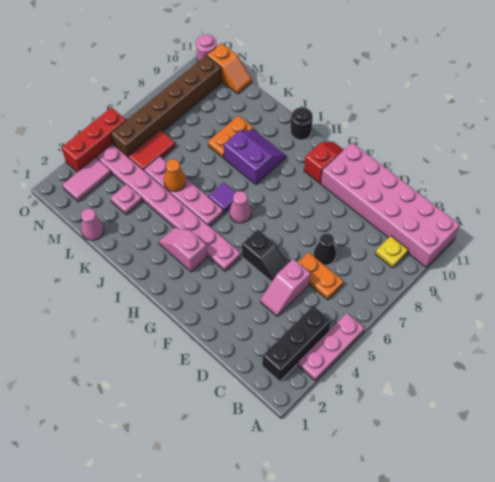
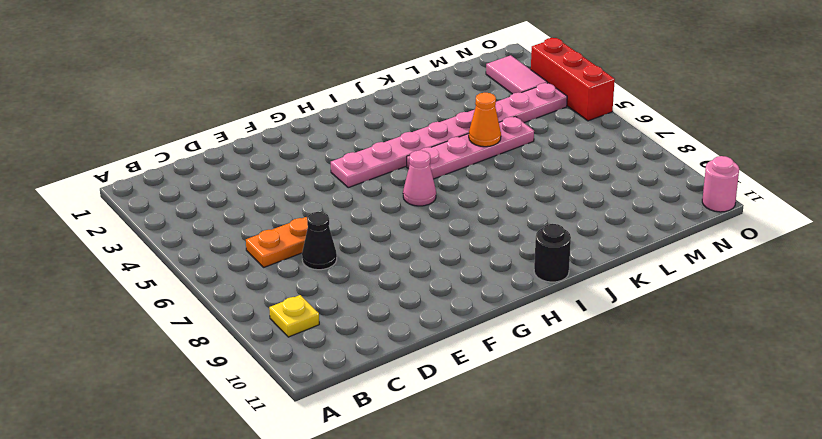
none -> pink plate A3:A5 level 1
none -> pink brick A10:F11 level 1
none -> black brick B2:B4 level 1

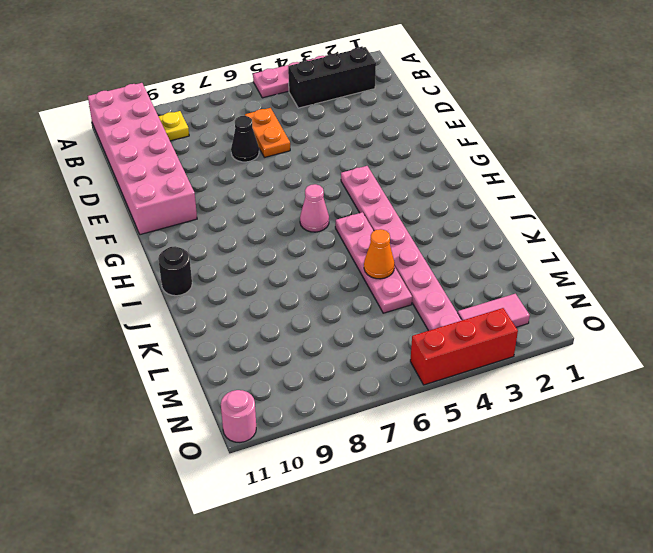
none -> pink slope D4:D5 level 1 top 5
none -> black slope E5:F5 level 1 top F
none -> red slope G10:G11 level 1 top 10

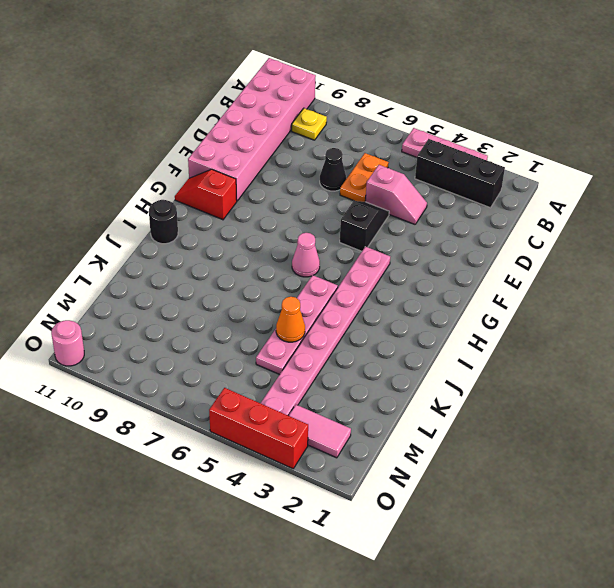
none -> pink slope H3:I3 level 1 top H
none -> purple tile I6 level 1
none -> purple slope I8:J9 level 1 top 8

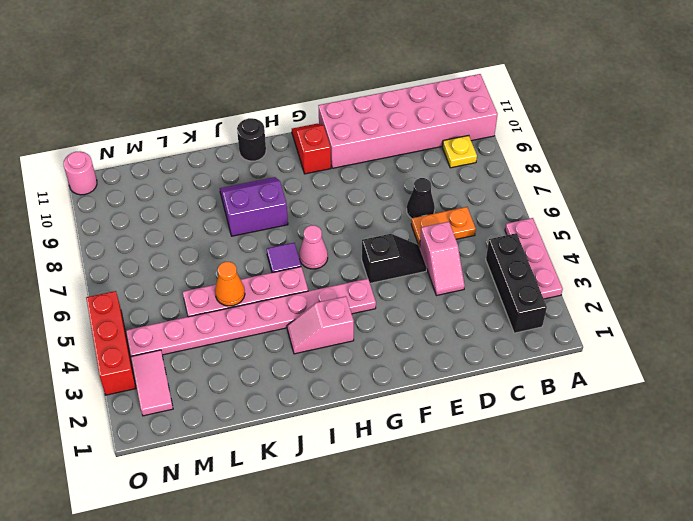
none -> orange plate K8:K9 level 1
none -> pink cone L1 level 1
none -> pink plate L3 level 1

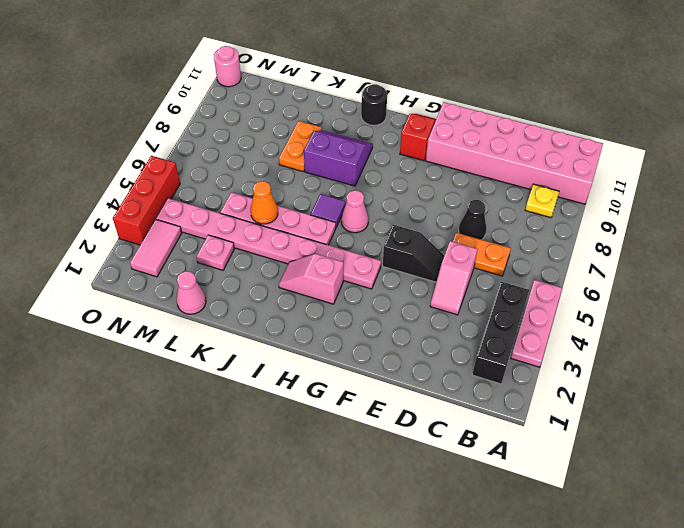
none -> red tile M5:M6 level 1
none -> orange slope M11:N11 level 1 top N
none -> brown brick N5:N10 level 1

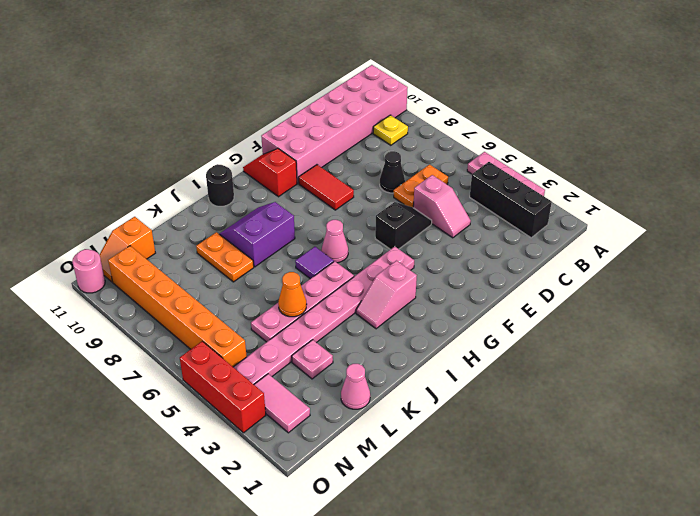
red tile F8:F9 level 1 -> red tile M5:M6 level 1
orange slope M11:N11 level 1 top M -> orange slope M11:N11 level 1 top N
orange brick N5:N10 level 1 -> brown brick N5:N10 level 1

